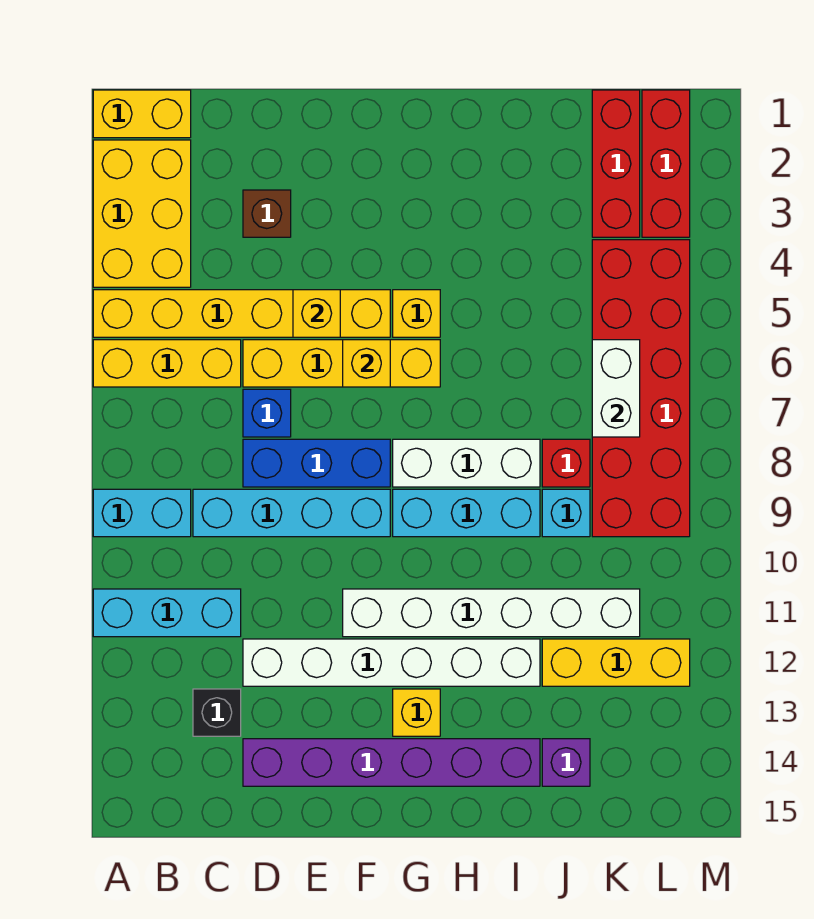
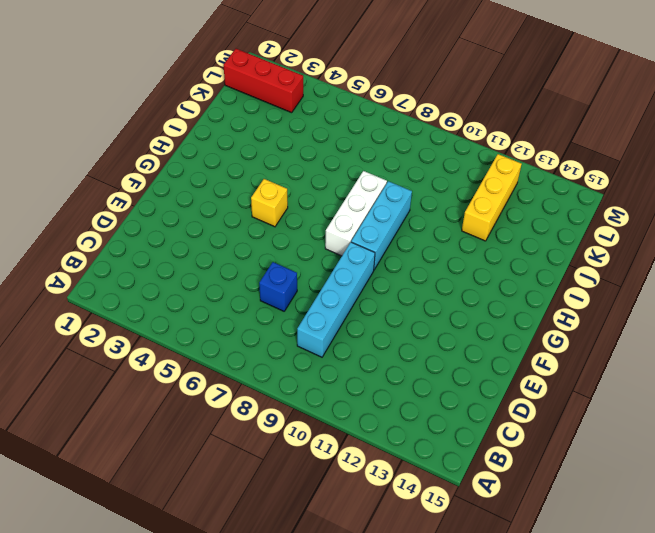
none -> yellow brick A1:B1 level 1
none -> yellow brick A2:B4 level 1
none -> yellow brick A5:F5 level 1

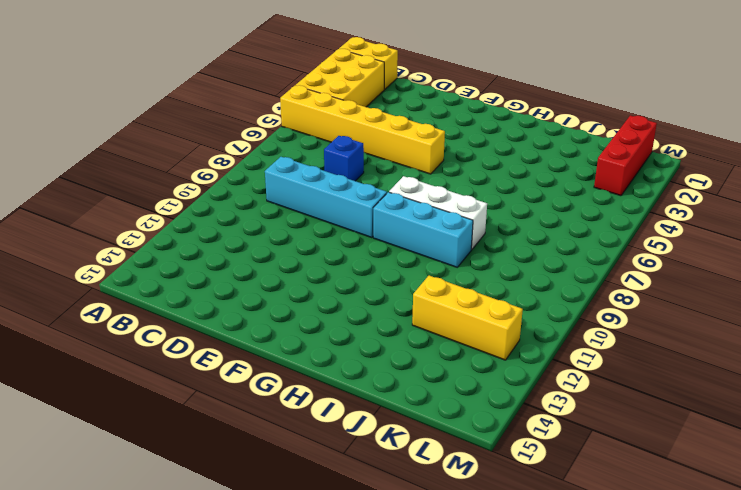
none -> yellow brick A6:C6 level 1
none -> cyan brick A9:B9 level 1
none -> cyan brick A11:C11 level 1

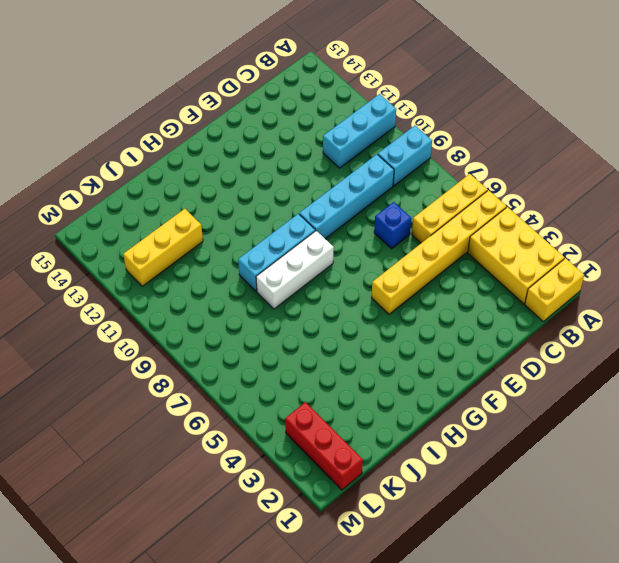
none -> black brick C13 level 1
none -> brown brick D3 level 1
none -> yellow brick D6:G6 level 1

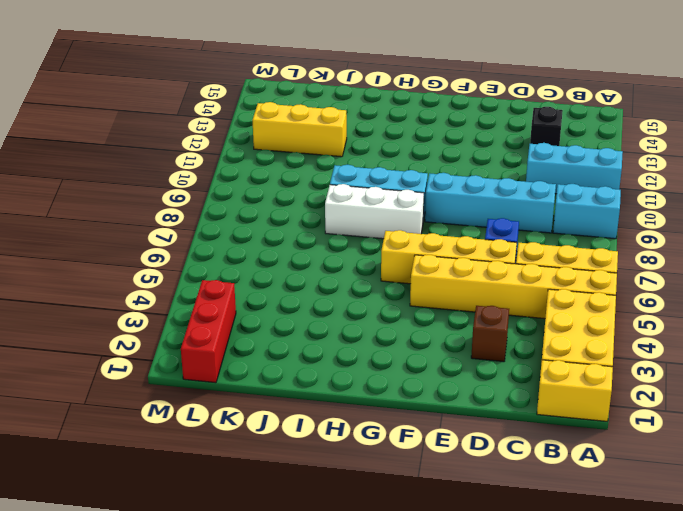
none -> blue brick D8:F8 level 1
none -> white brick D12:I12 level 1
none -> purple brick D14:I14 level 1

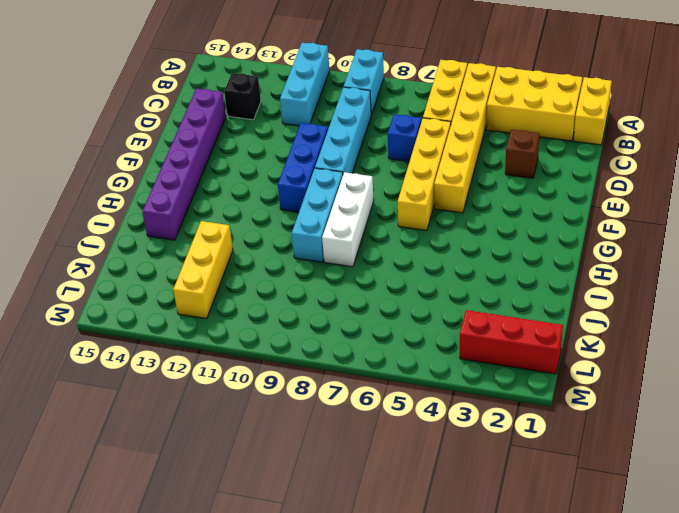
blue brick E10:G10 level 1 -> blue brick D8:F8 level 1
none -> white brick D12:I12 level 1
none -> white brick F11:K11 level 1
none -> yellow brick G5 level 1

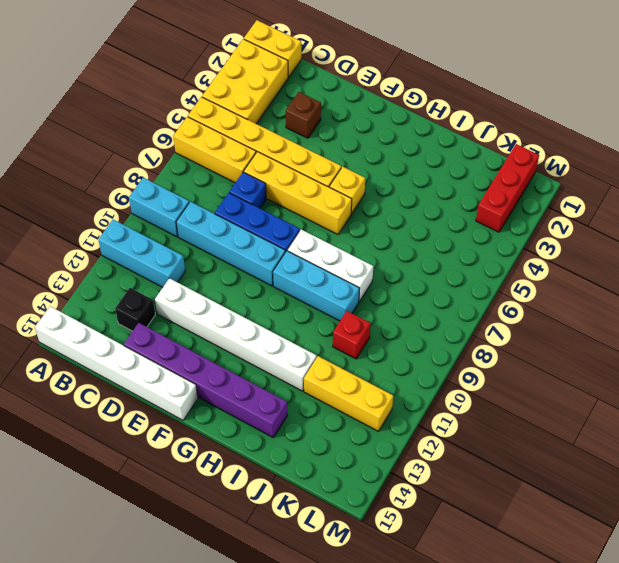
white brick A15:F15 level 1 -> white brick F11:K11 level 1
red brick J10 level 1 -> red brick J8 level 1
none -> yellow brick G13 level 1
none -> cyan brick J9 level 1
none -> purple brick J14 level 1

